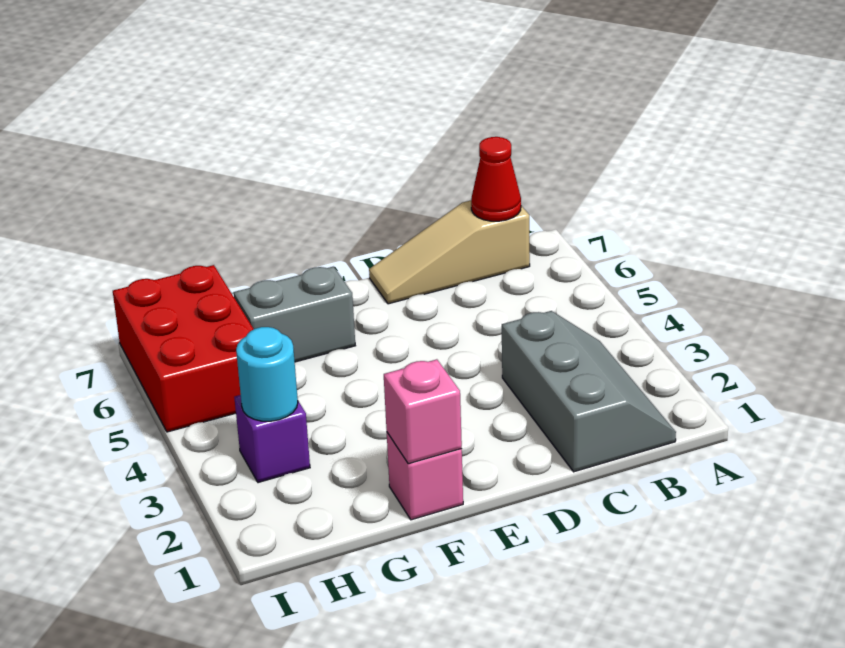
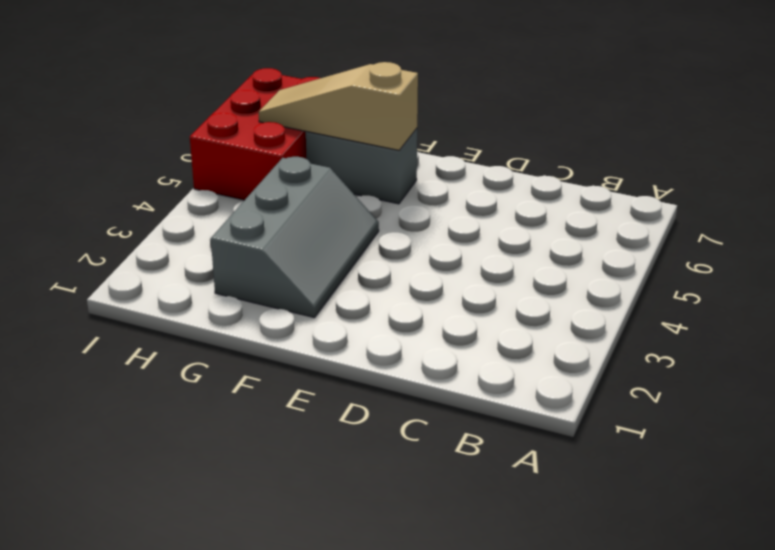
grey slope F2:G4 level 1 top G -> grey slope B1:C3 level 1 top C
tan slope F6:H6 level 2 top F -> tan slope B7:D7 level 1 top B
none -> pink brick F1 level 1
none -> purple brick H3 level 1

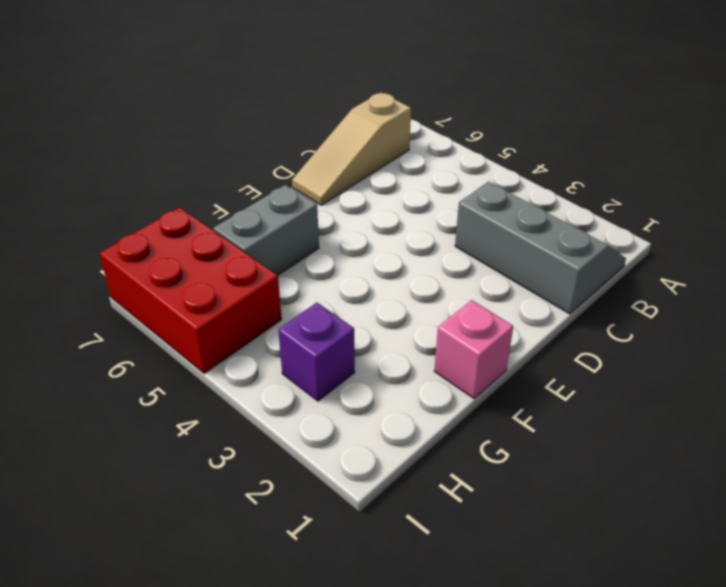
none -> red cone B7 level 2
none -> pink brick F1 level 2

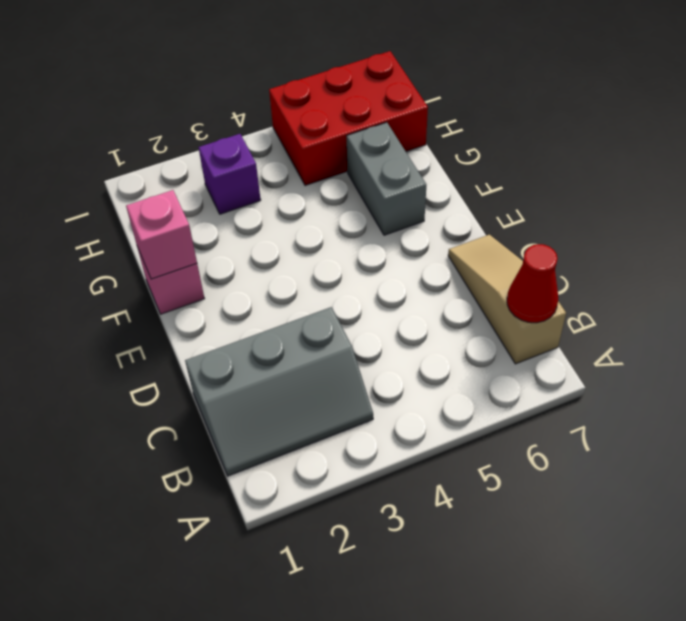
none -> cyan round brick H3 level 2

